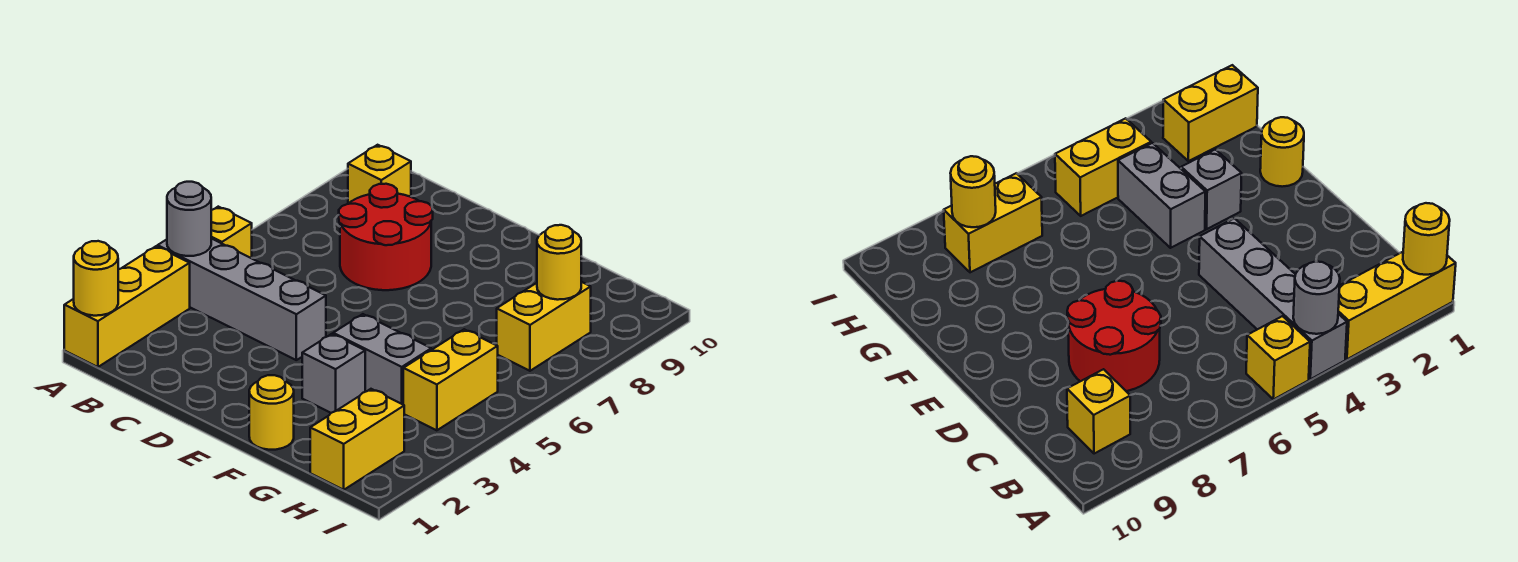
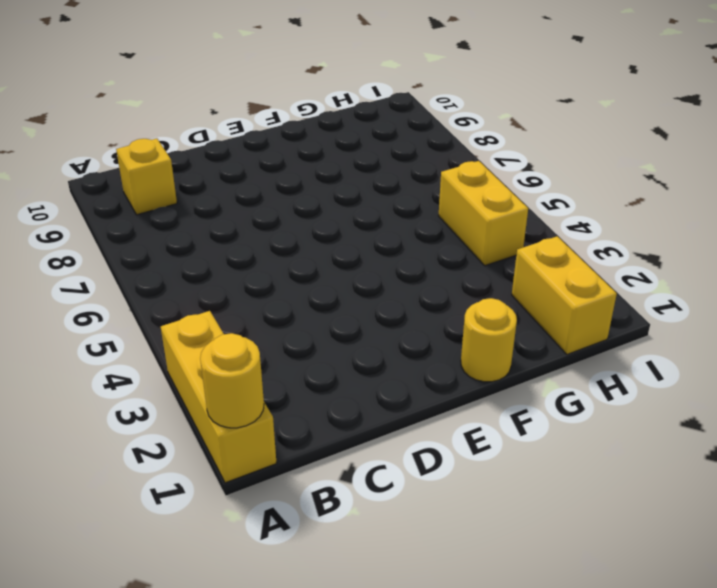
none -> grey brick A4:D4 level 1
none -> yellow brick A5 level 1
none -> red round brick C7:D8 level 1

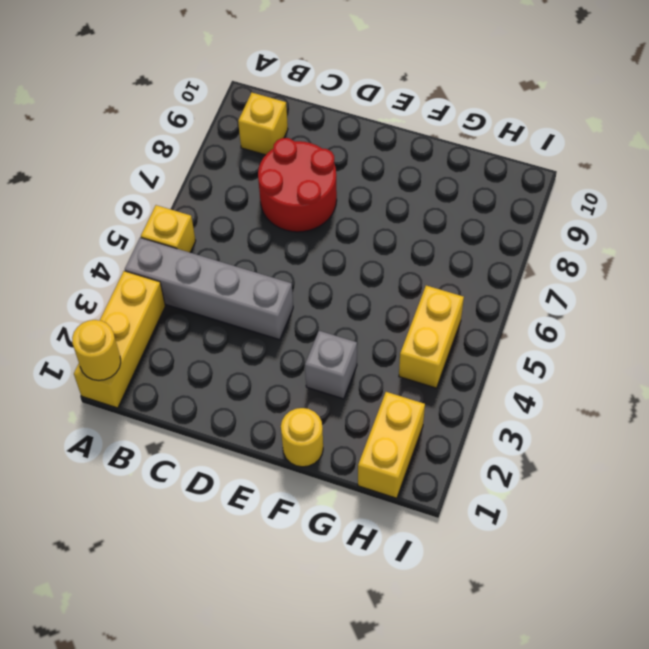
none -> grey brick F4:G4 level 1
none -> yellow brick H7:H8 level 1
none -> grey round brick A4 level 2

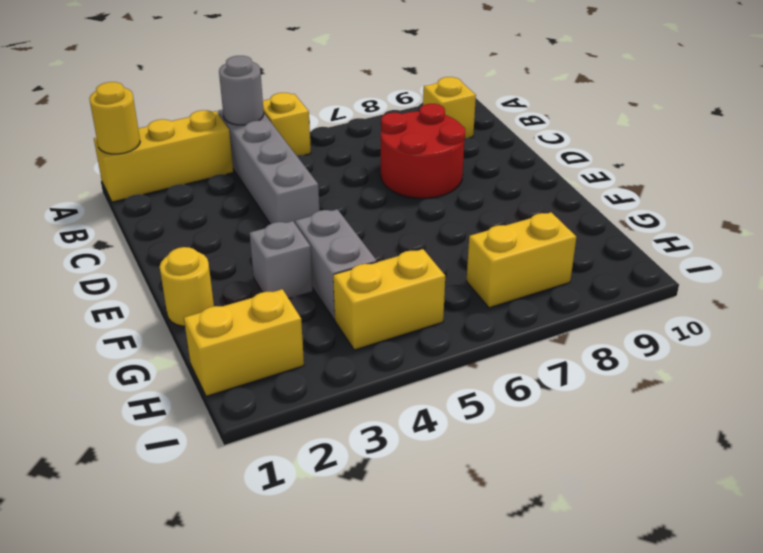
none -> yellow round brick H8 level 2

